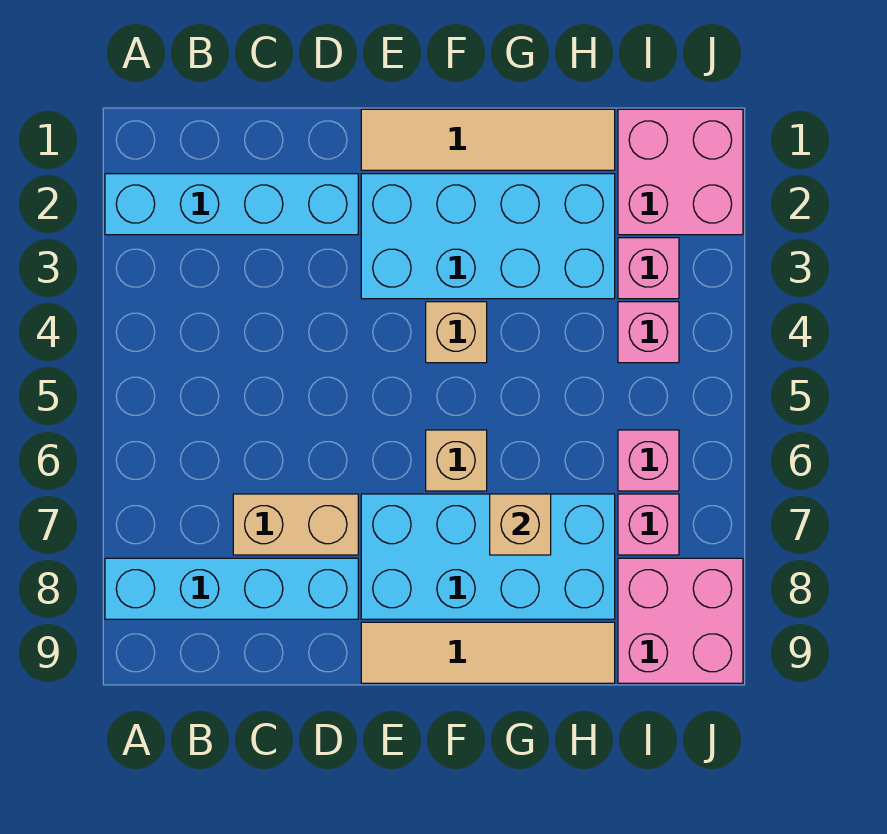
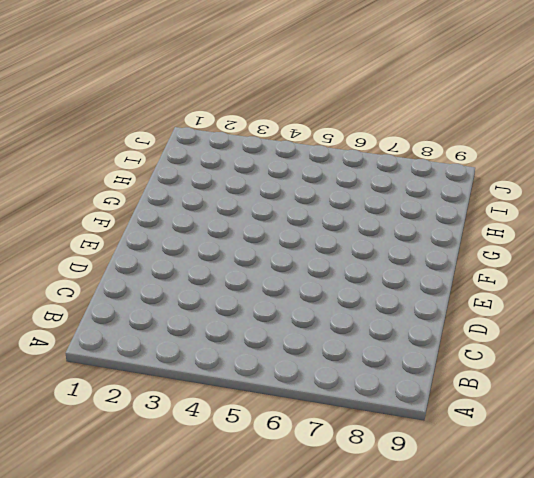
none -> cyan brick A2:D2 level 1
none -> cyan brick A8:D8 level 1
none -> tan brick C7:D7 level 1

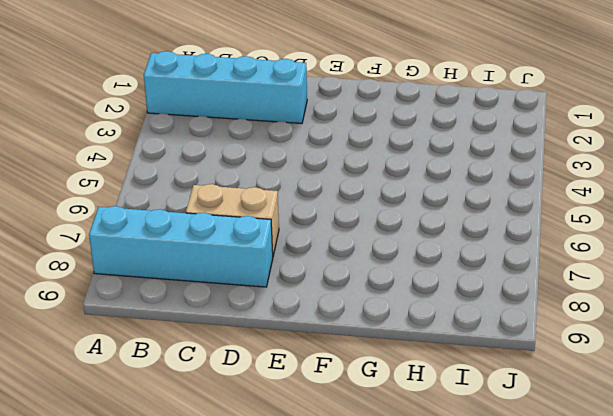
none -> tan tile E1:H1 level 1
none -> cyan brick E2:H3 level 1
none -> cyan brick E7:H8 level 1

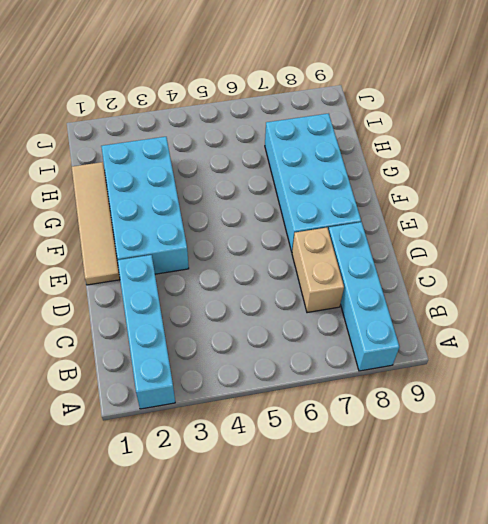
none -> tan tile E9:H9 level 1
none -> tan brick F4 level 1
none -> tan brick F6 level 1

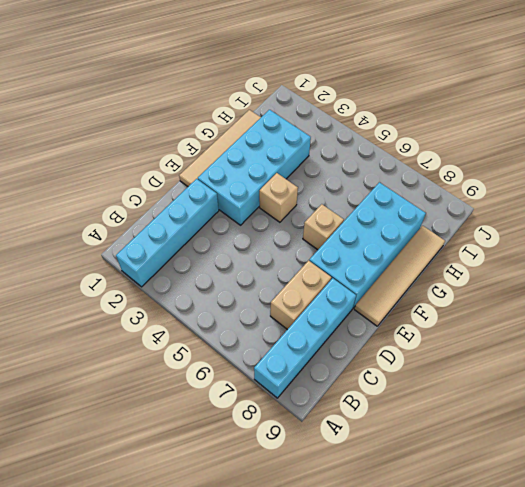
none -> pink brick I1:J2 level 1
none -> pink brick I3 level 1
none -> pink brick I4 level 1

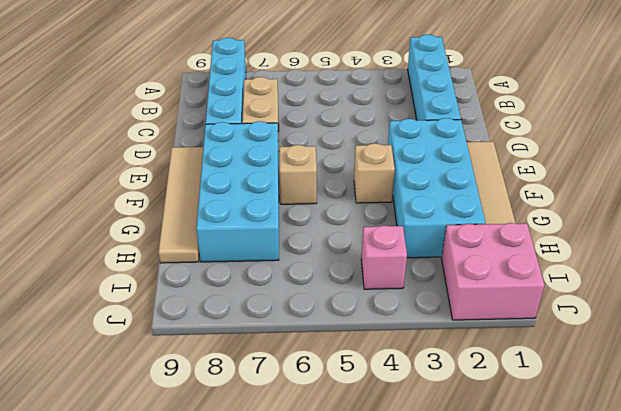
none -> pink brick I3 level 1
none -> pink brick I6 level 1
none -> pink brick I7 level 1

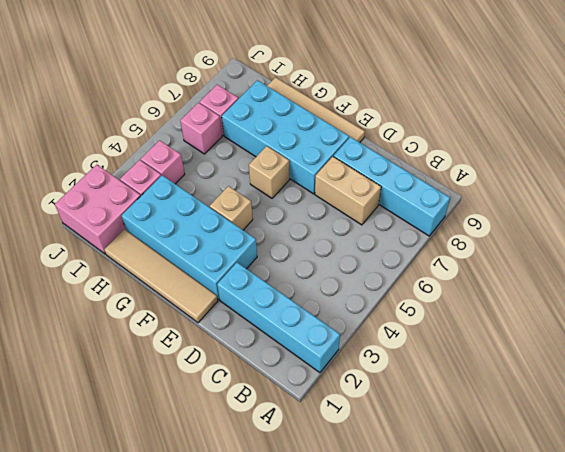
none -> pink brick I8:J9 level 1
none -> tan brick G7 level 2

